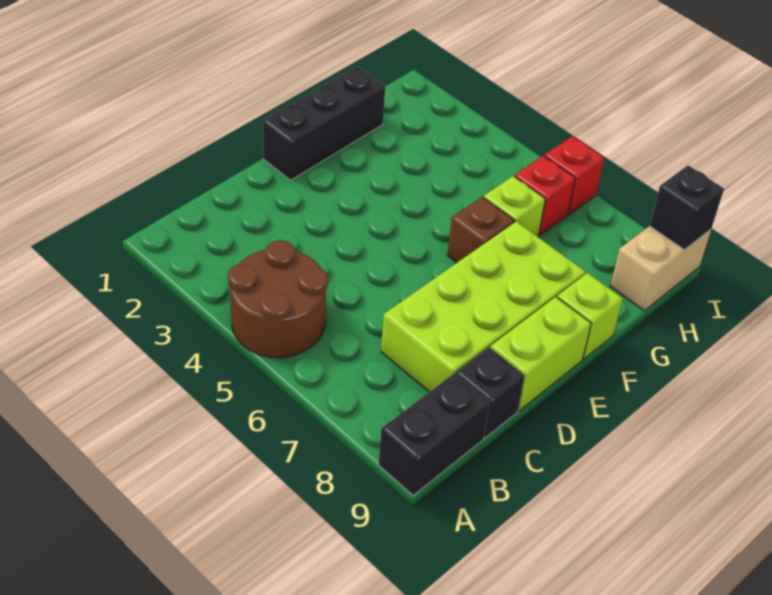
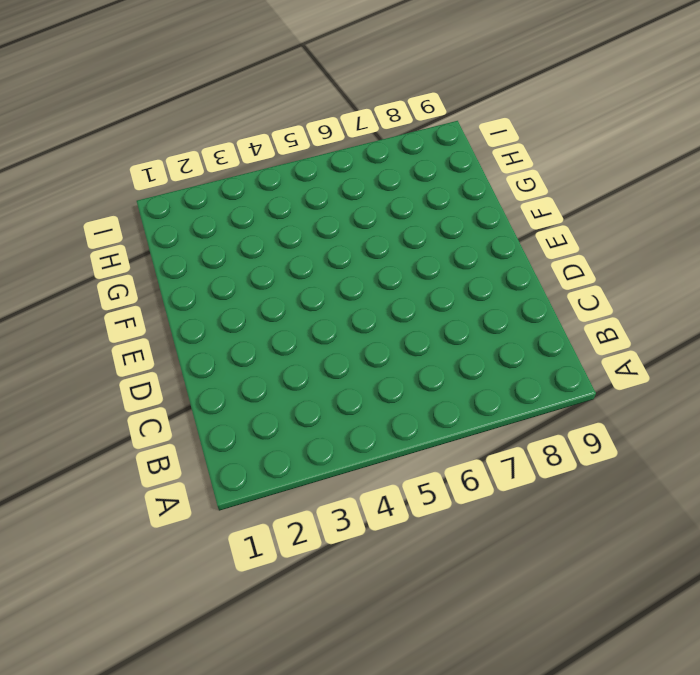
none -> brown round brick A4:B5 level 1
none -> black brick A9:B9 level 1
none -> lime brick C7:F8 level 1

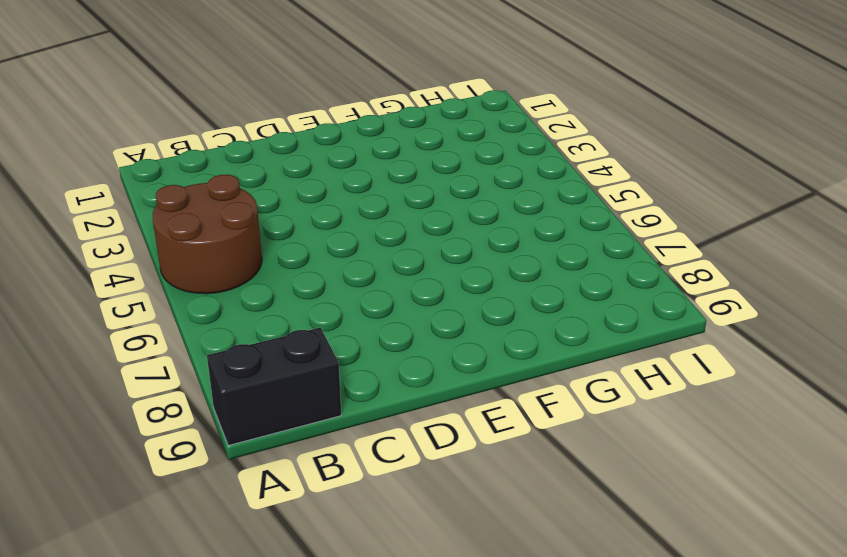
none -> lime brick C7:F8 level 1
none -> black brick C9 level 1
none -> lime brick D9:E9 level 1

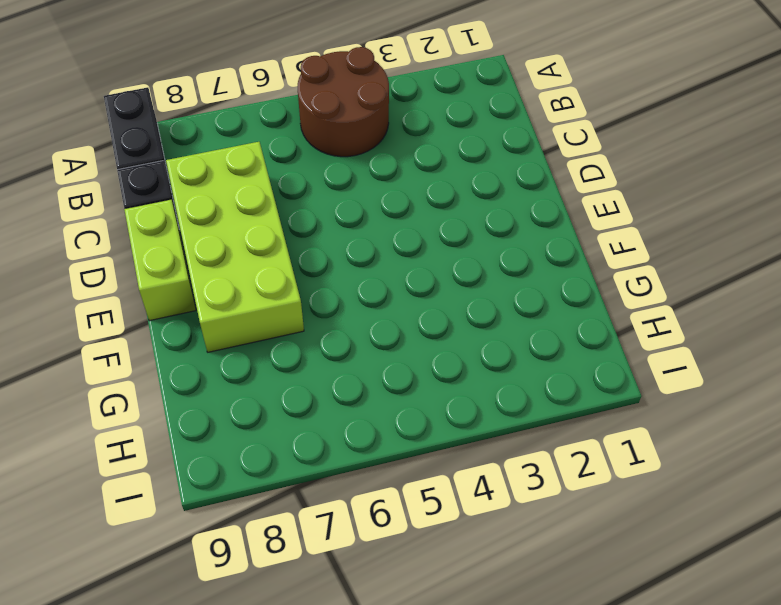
none -> black brick E1:G1 level 1
none -> brown brick F6 level 1
none -> lime brick F9 level 1

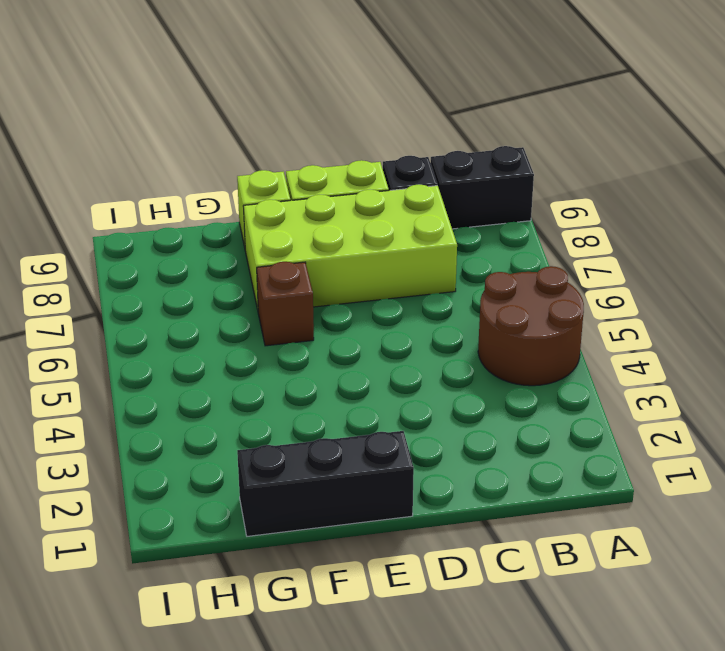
none -> lime brick G6 level 1
none -> red brick H6 level 1
none -> tan brick H9:I9 level 1

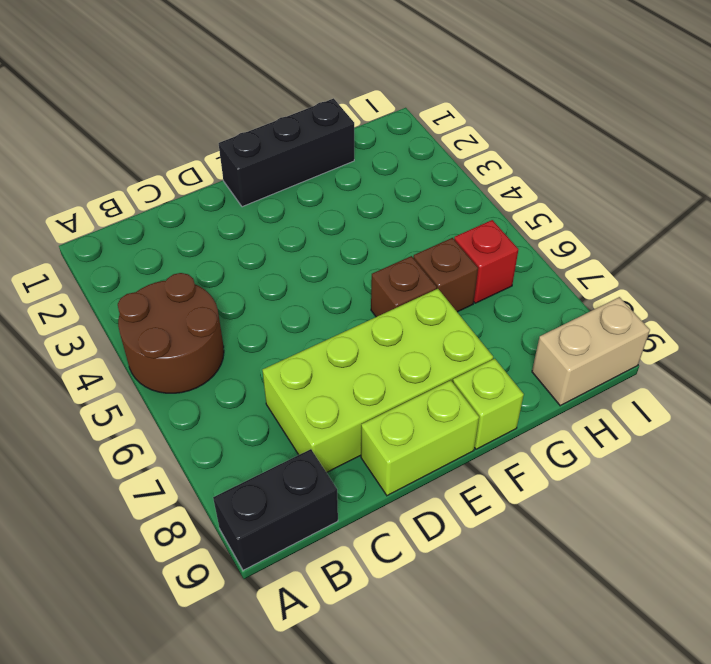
brown brick G6 level 1 -> lime brick G6 level 1
none -> black brick C9 level 1
none -> red brick I6 level 1
none -> black brick I9 level 2

